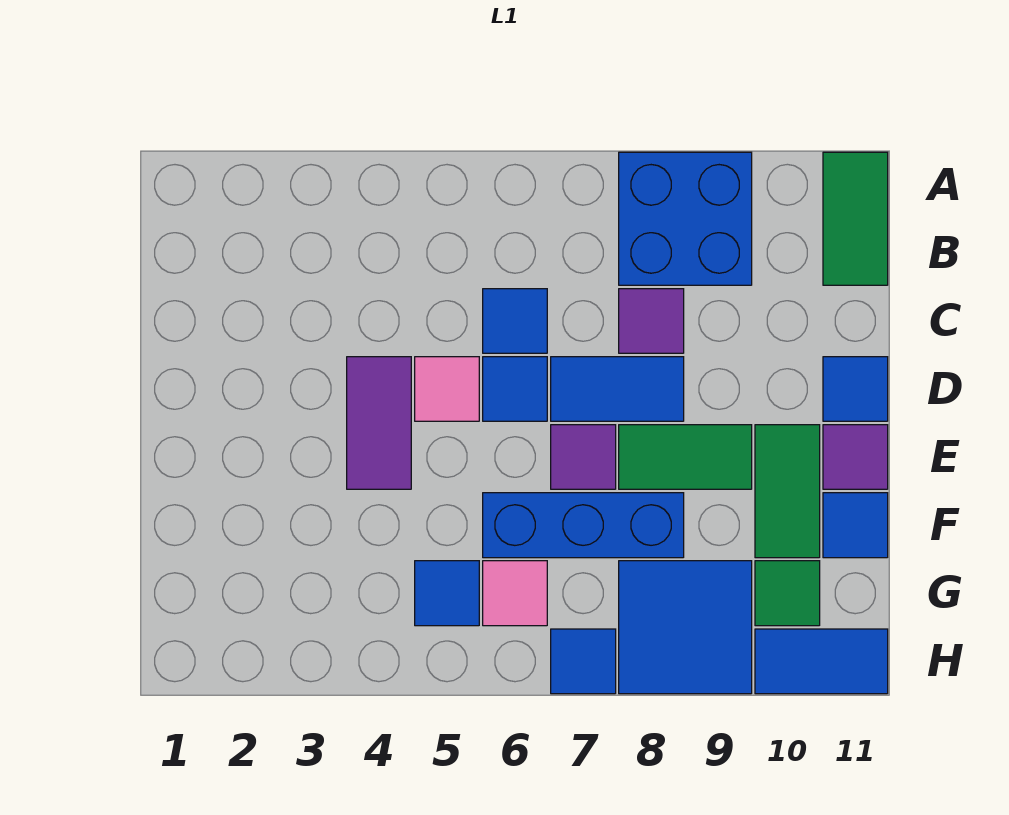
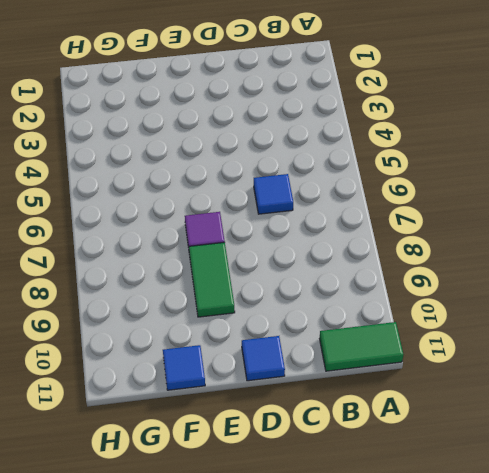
none -> blue brick A8:B9 level 1
none -> purple tile C8 level 1
none -> purple tile D4:E4 level 1

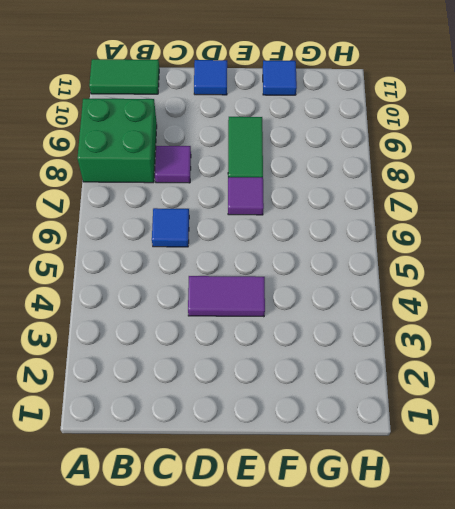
green brick A8:B9 level 1 -> blue brick A8:B9 level 1
none -> pink tile D5 level 1
none -> blue tile D6 level 1
none -> blue tile D7:D8 level 1

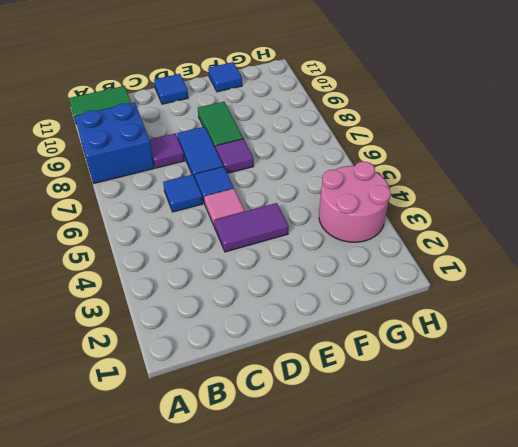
pink round brick G3:H4 level 1 -> none
none -> green tile E10:F10 level 1
none -> purple tile E11 level 1
none -> blue brick F6:F8 level 1

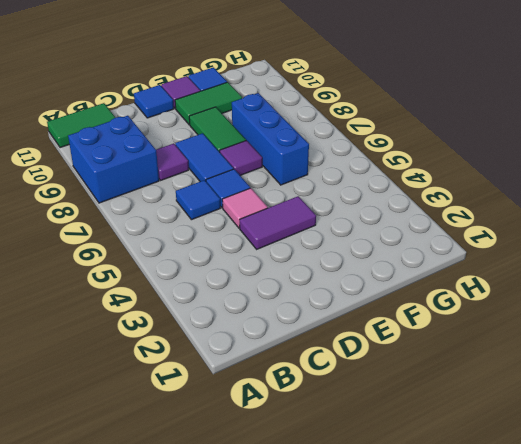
none -> blue tile G5 level 1
none -> pink tile G6 level 1
none -> blue tile G8:H9 level 1

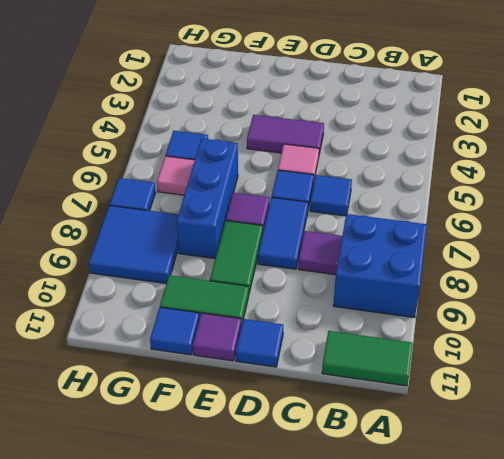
none -> green tile G10 level 1
none -> blue tile H10:H11 level 1

